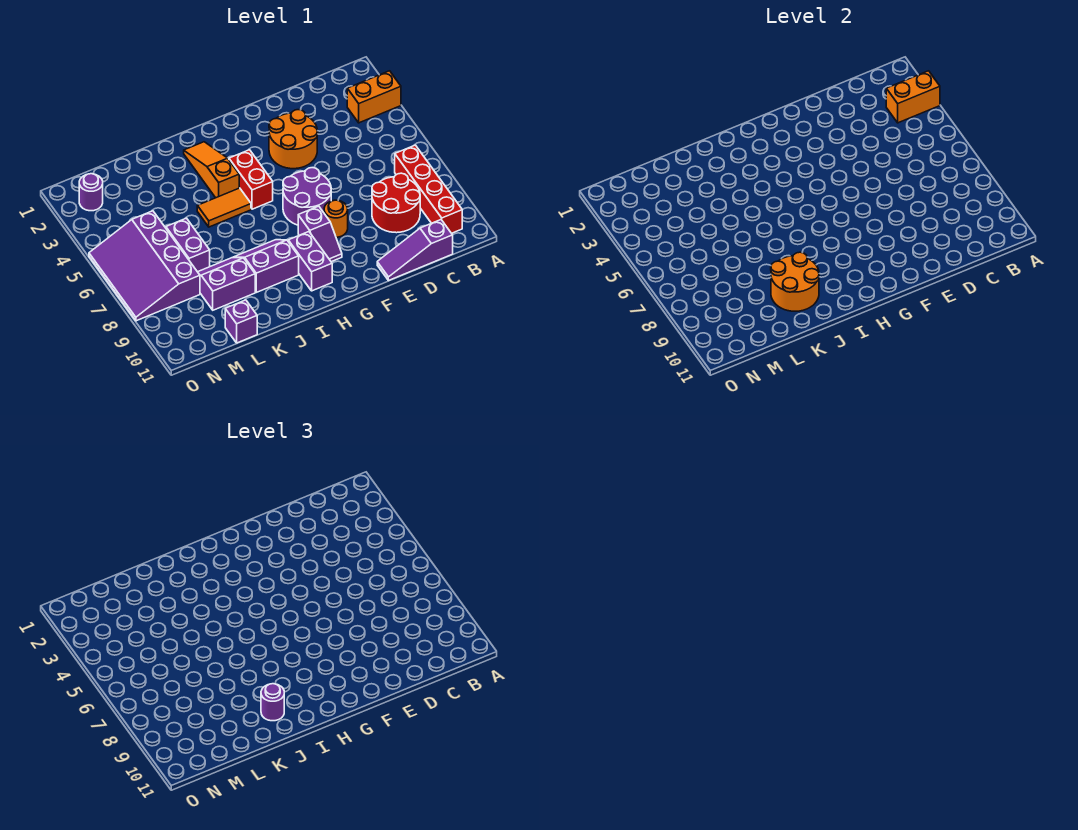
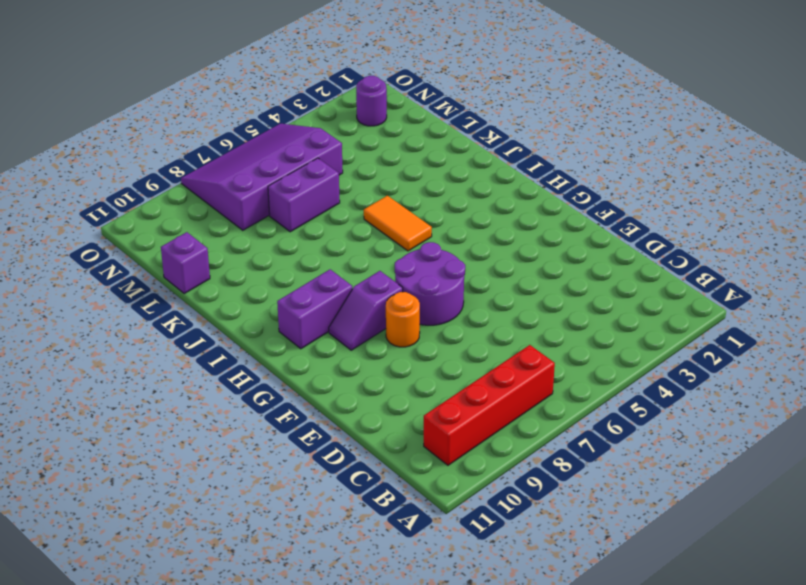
none -> orange brick A3:B3 level 1
none -> red round brick C8:D9 level 1
none -> purple slope C11:E11 level 1 top C

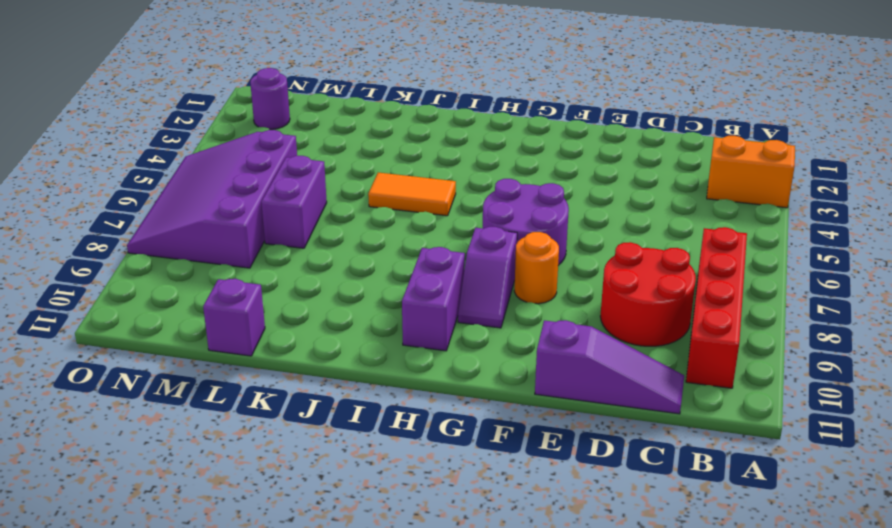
purple slope C11:E11 level 1 top E -> purple slope C11:E11 level 1 top C
none -> orange round brick E3:F4 level 1
none -> red brick H4:H5 level 1
none -> orange slope I2:I4 level 1 top 4

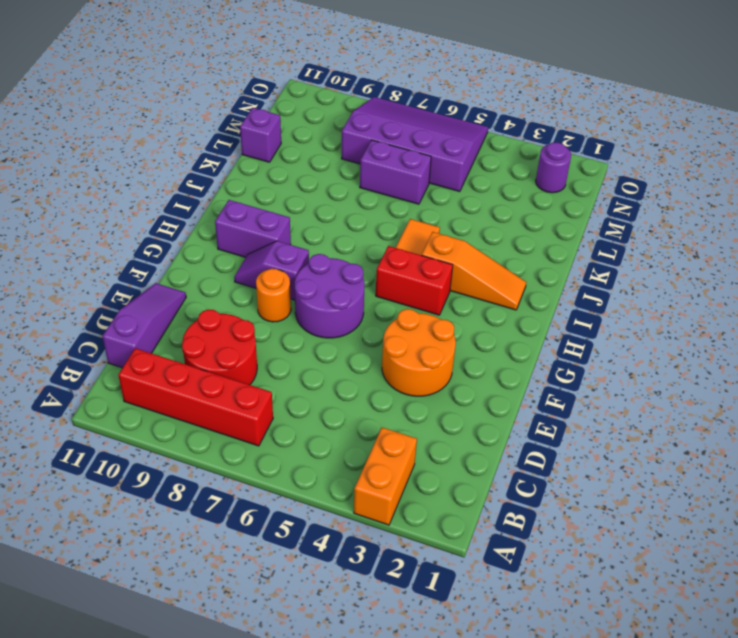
none -> purple slope I8:J9 level 1 top 9
none -> purple slope K8:L9 level 1 top 9
none -> orange brick A3:B3 level 2

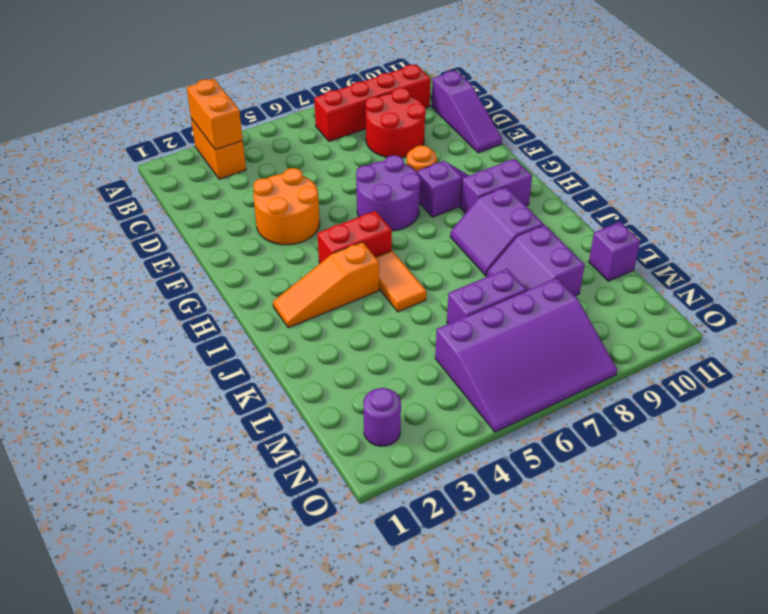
none -> orange round brick J9:K10 level 2
none -> purple round brick J10 level 3

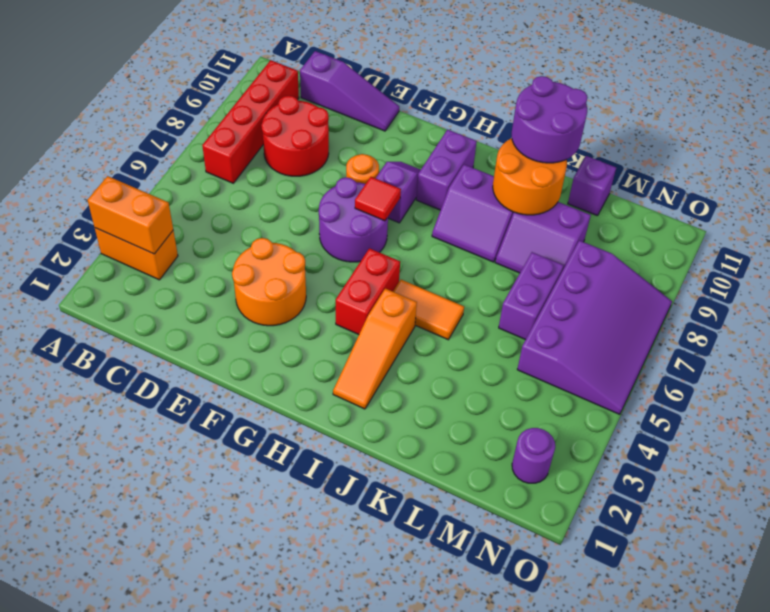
red tile G7 level 2 -> none
purple round brick J10:K11 level 3 -> purple round brick J10 level 3

